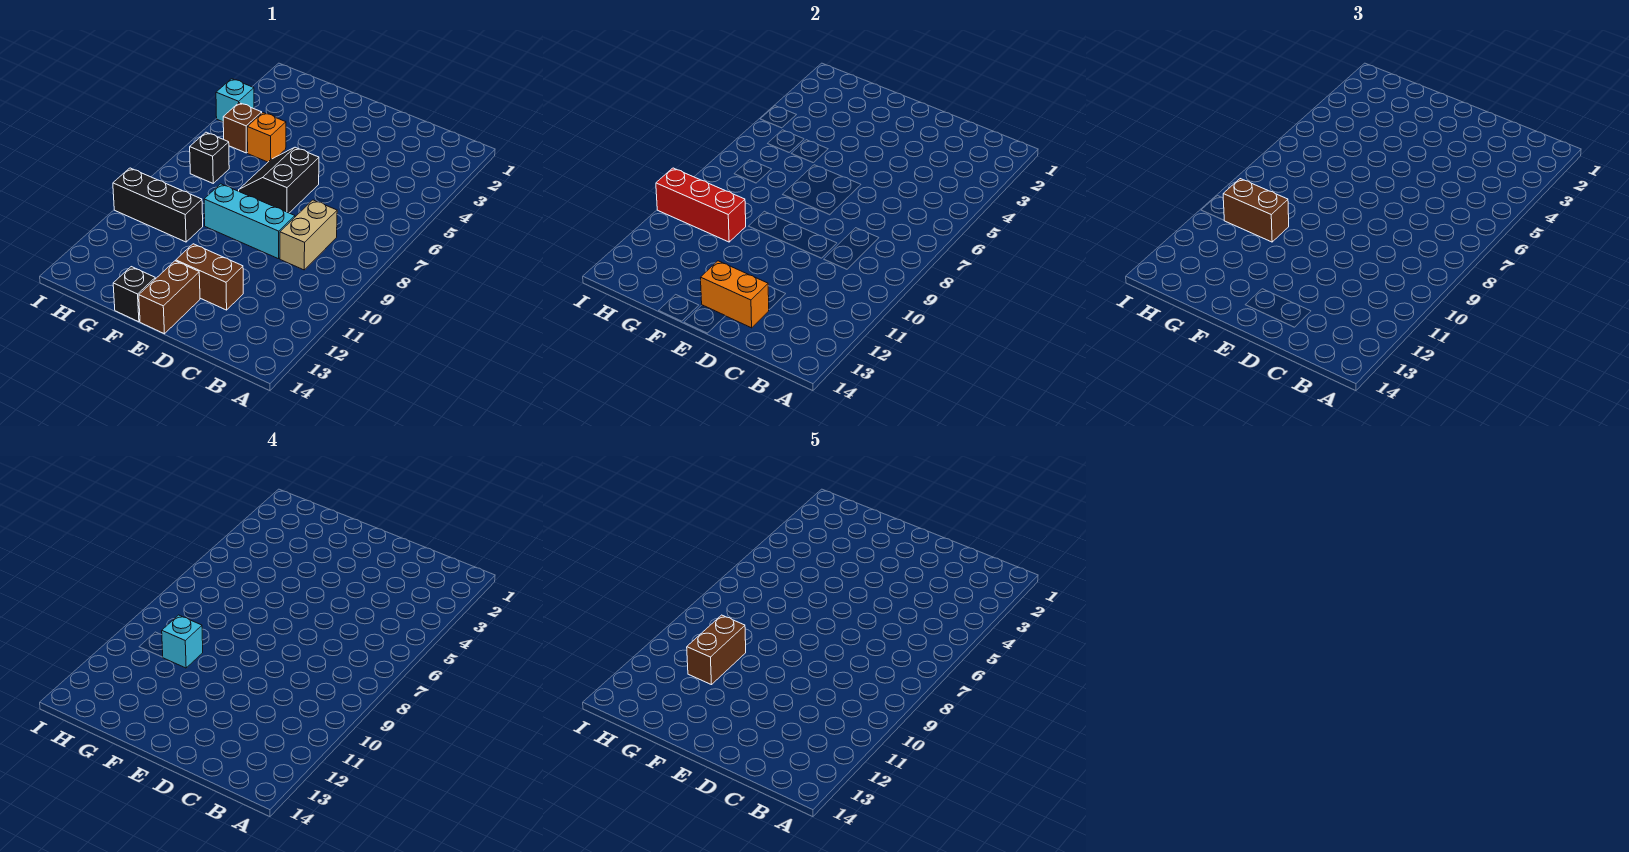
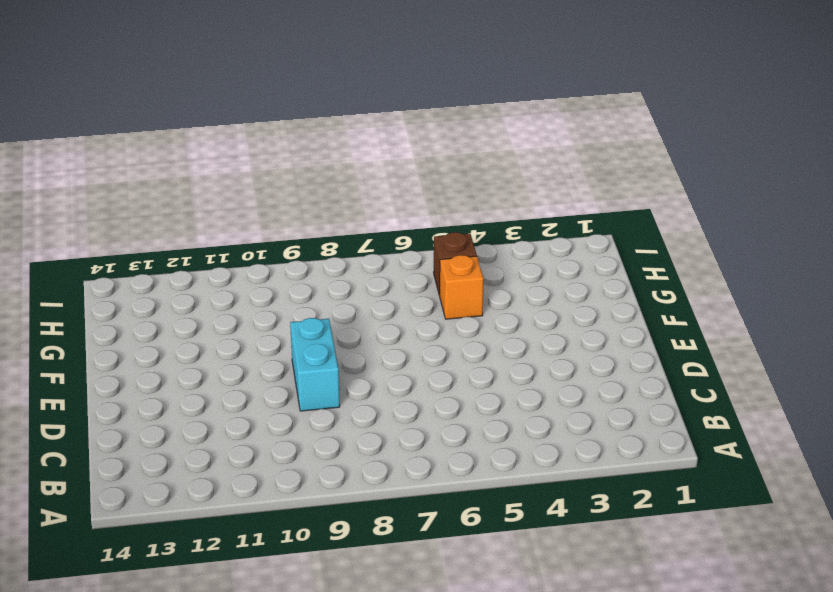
cyan brick D9:E9 level 1 -> cyan brick D9:F9 level 1
none -> tan brick C8:C9 level 1
none -> brown brick D12:E12 level 1
none -> black slope E6:F7 level 1 top E

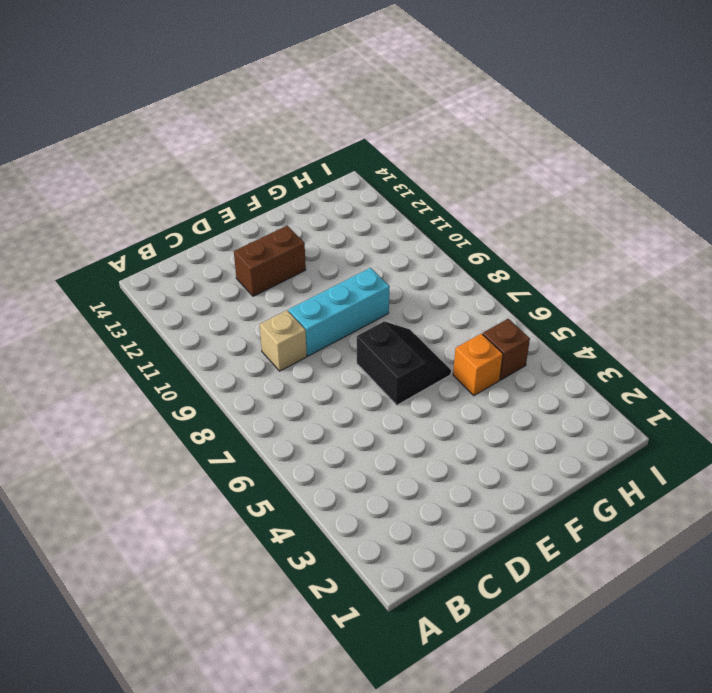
tan brick C9 level 1 -> tan brick C8:C9 level 1
none -> brown brick E13:E14 level 1
none -> black brick F14 level 1
none -> black brick G10:I10 level 1

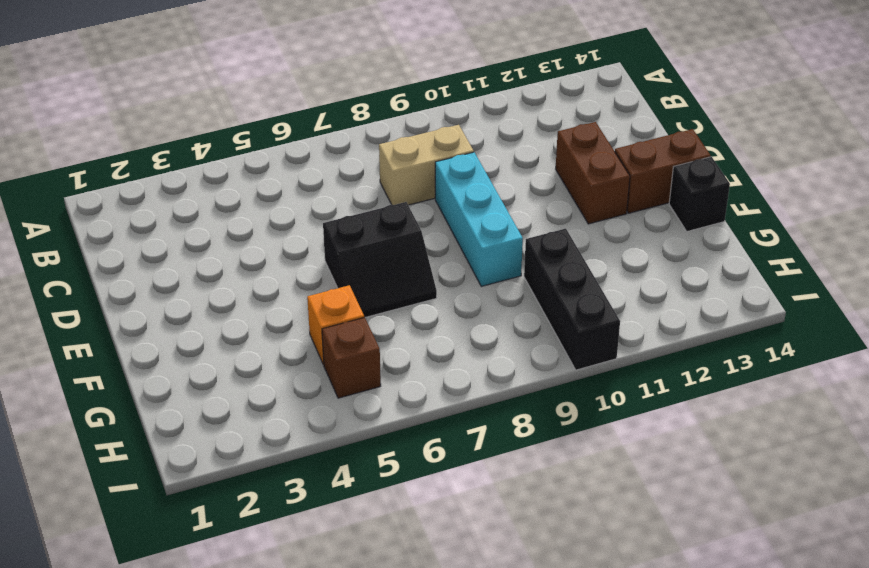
none -> black brick H7 level 1
none -> cyan brick I4 level 1
none -> orange brick D13:E13 level 2

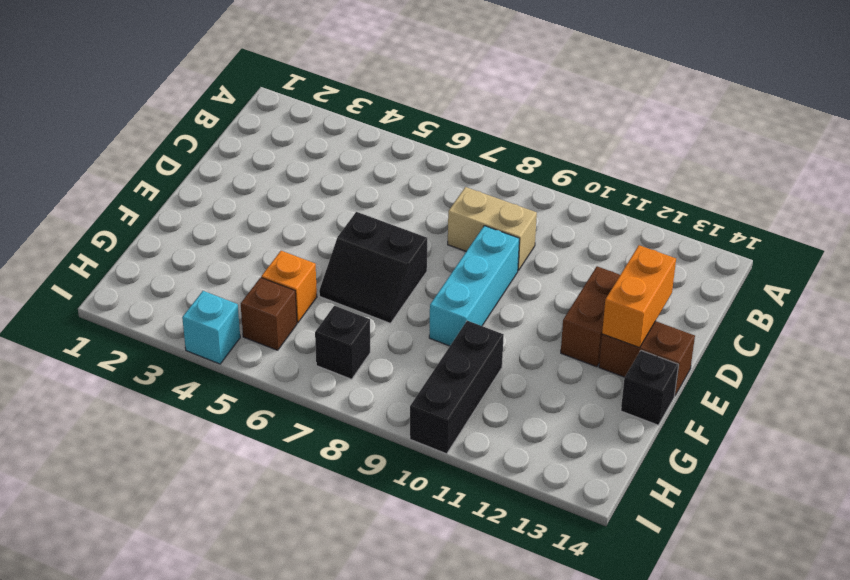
none -> red brick G10:I10 level 2
none -> brown brick G10:H10 level 3
none -> cyan brick G10 level 4

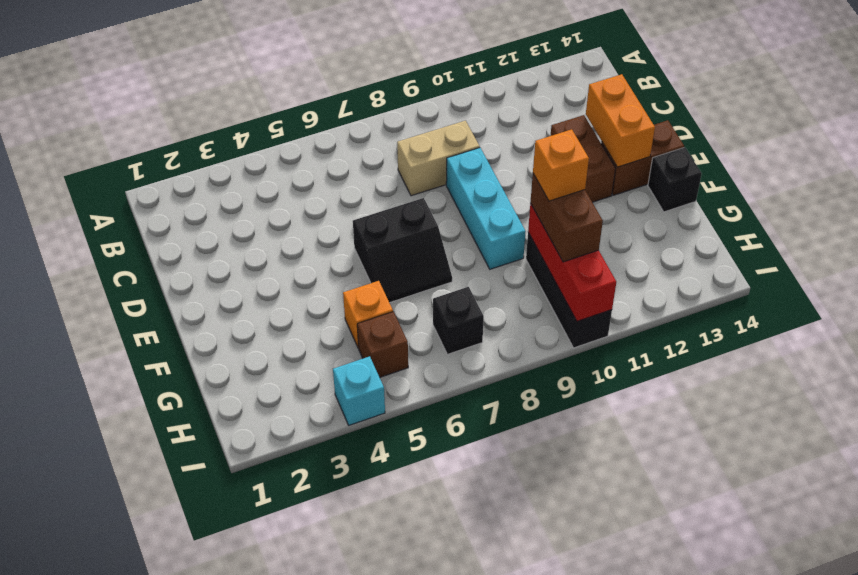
orange brick G10 level 4 -> cyan brick G10 level 4
none -> brown brick G10:G11 level 5

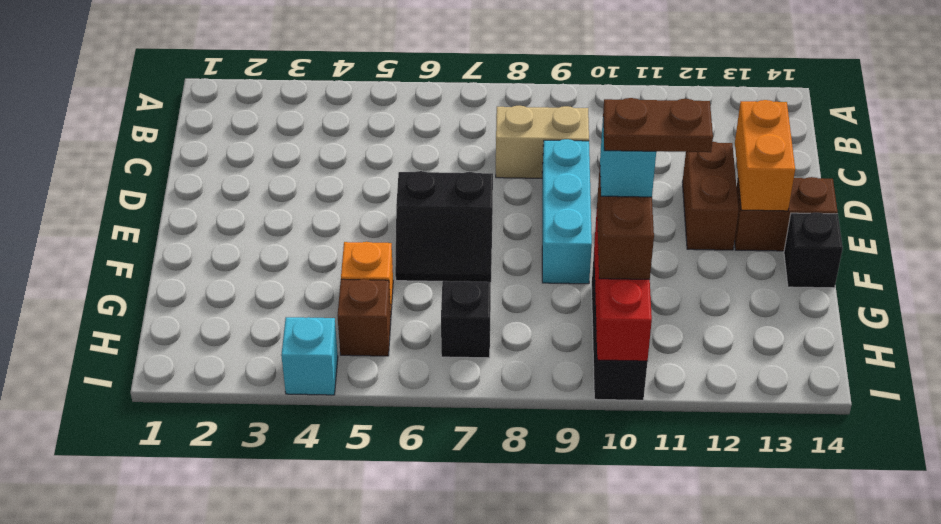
brown plate G10:G11 level 5 -> brown brick G10:G11 level 5

